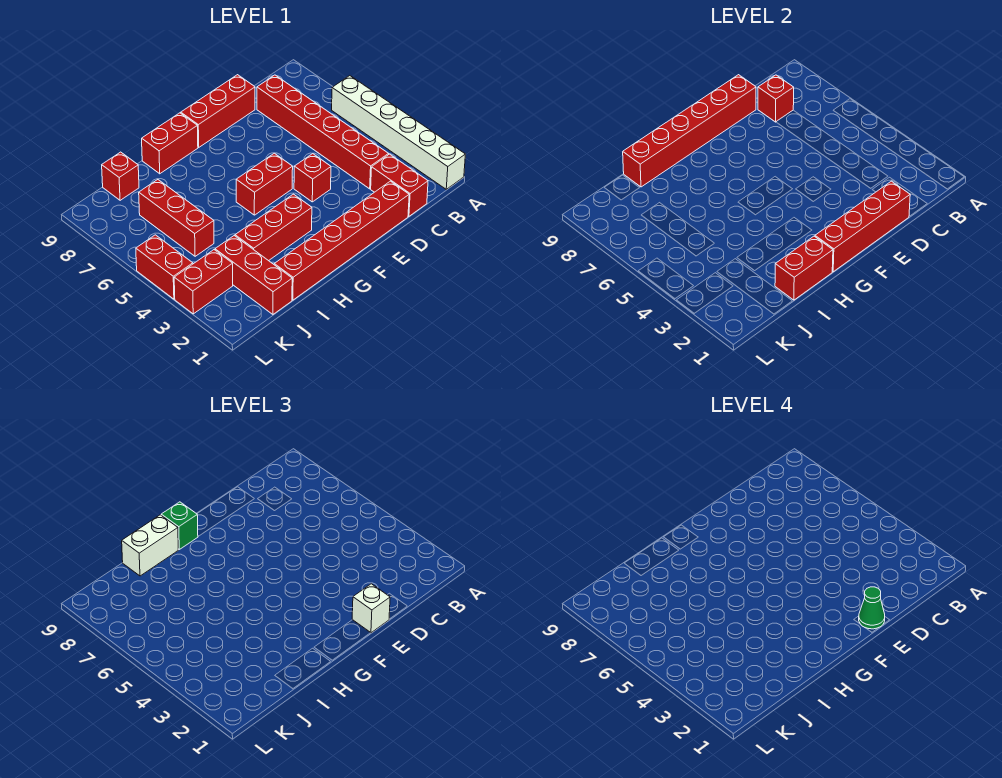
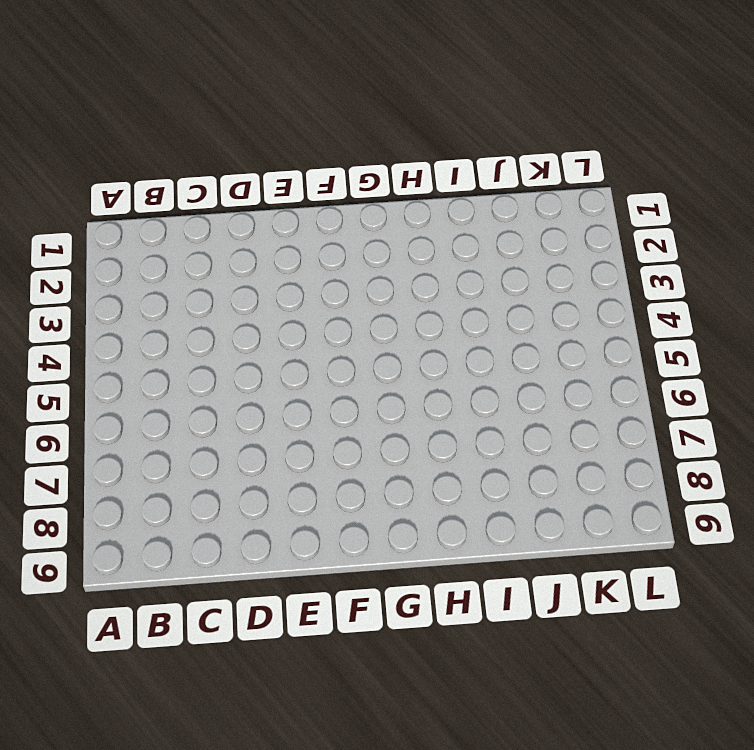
none -> white brick A1:A6 level 1
none -> red brick C1:C2 level 1
none -> red brick C3:C8 level 1

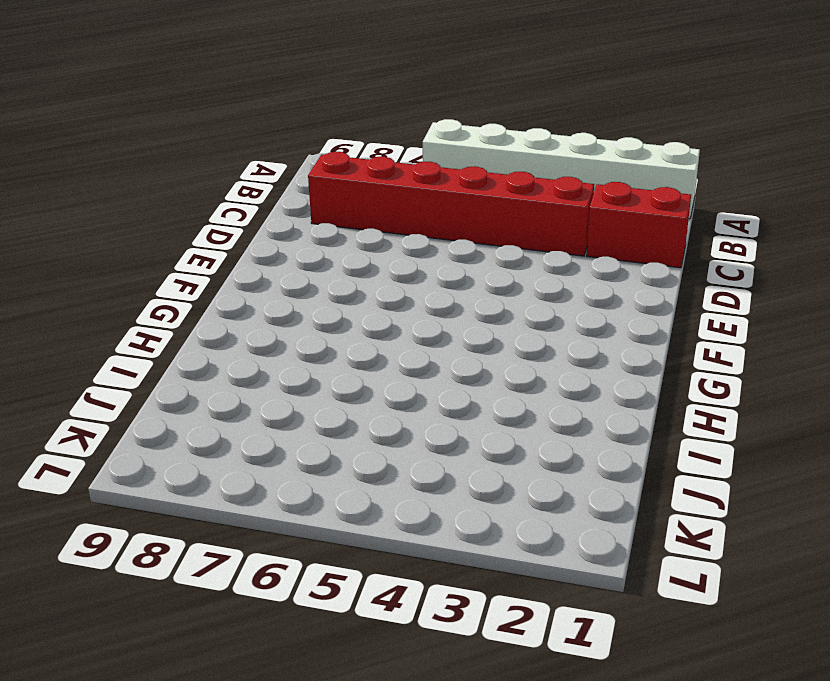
none -> red brick D1:I1 level 1
none -> red brick D9:F9 level 1
none -> red brick E4 level 1

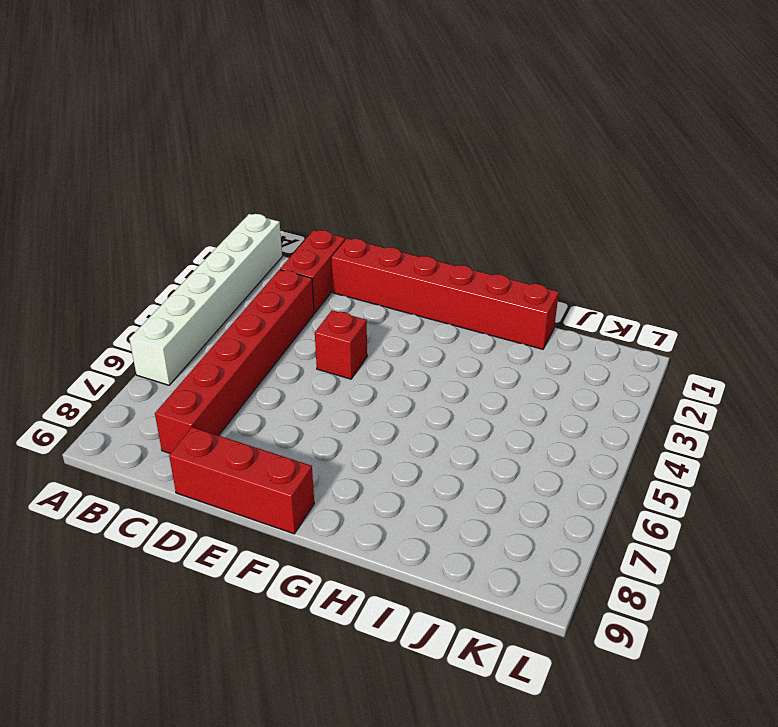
none -> red brick F5:G5 level 1
none -> red brick G3:I3 level 1
none -> red brick G9:H9 level 1

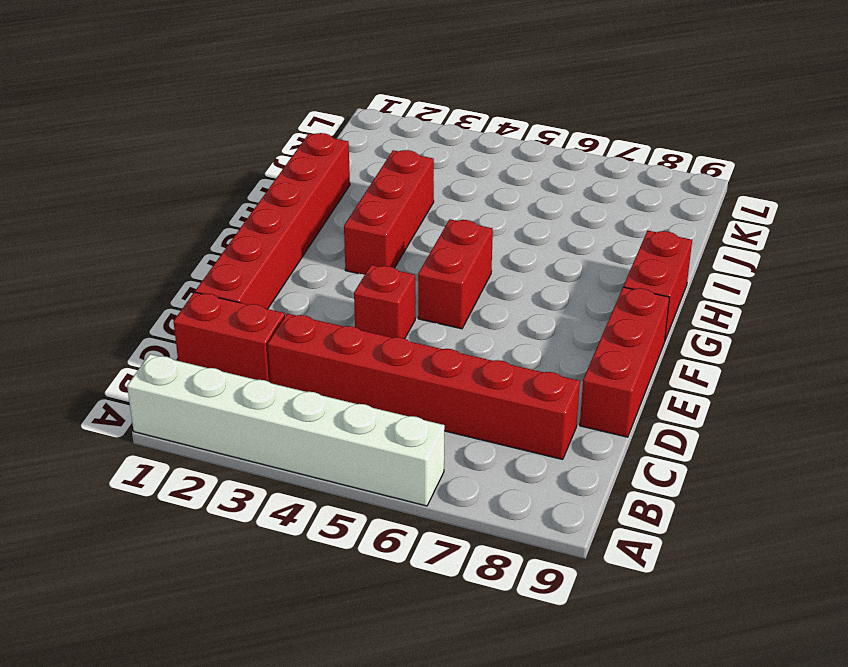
none -> red brick J1:J3 level 1
none -> red brick J5:J7 level 1
none -> red brick J9 level 1

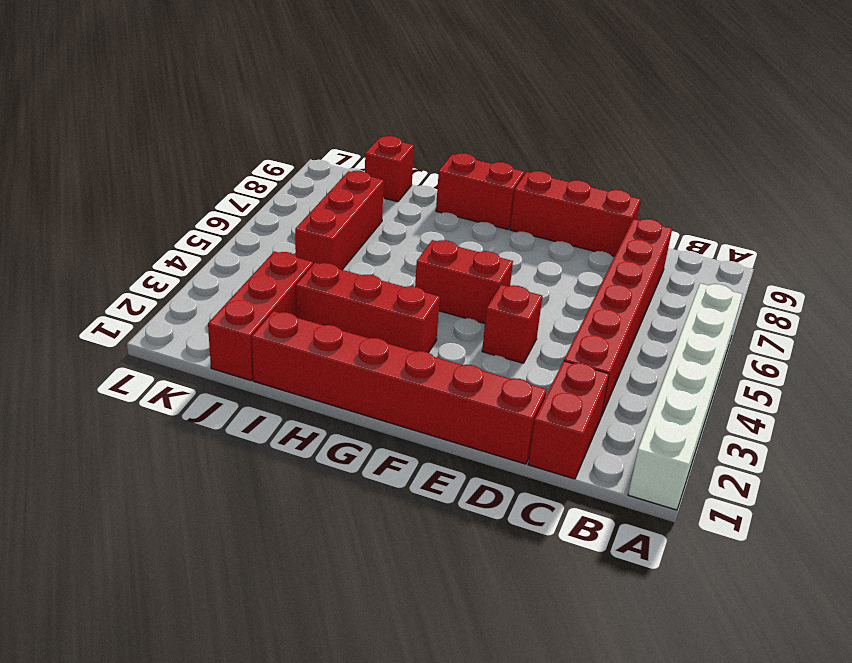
none -> red brick K3:L3 level 1
none -> red brick L4:L5 level 1
none -> red brick C8 level 2

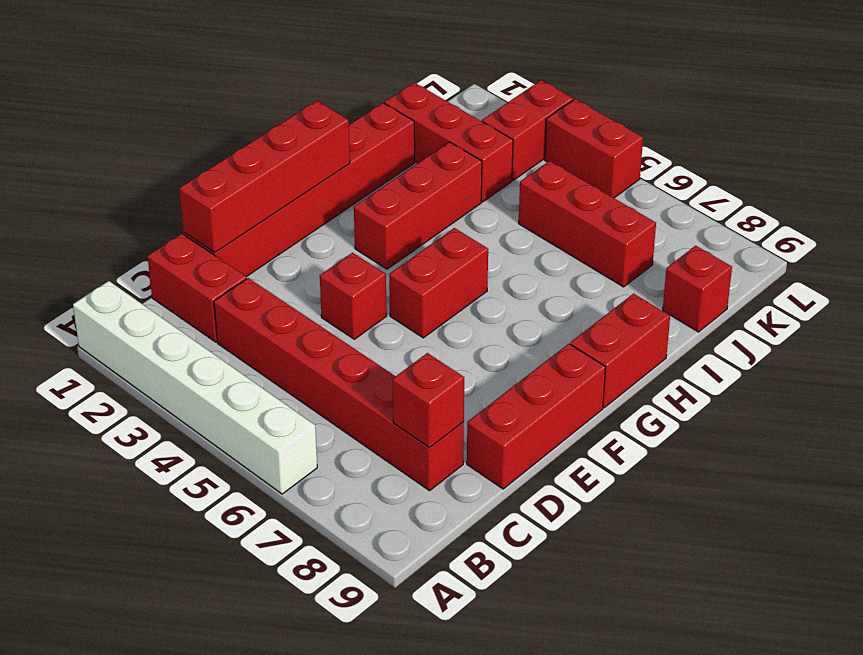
none -> red brick D9:I9 level 2
none -> red brick H1:I1 level 2
none -> white brick E1 level 3

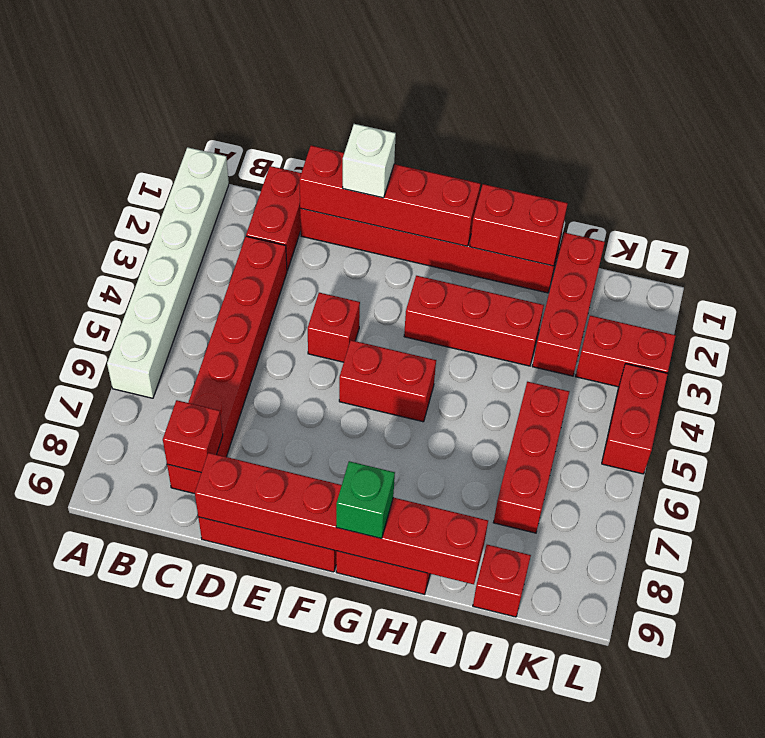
none -> white brick H9:I9 level 3
none -> green cone E1 level 4

